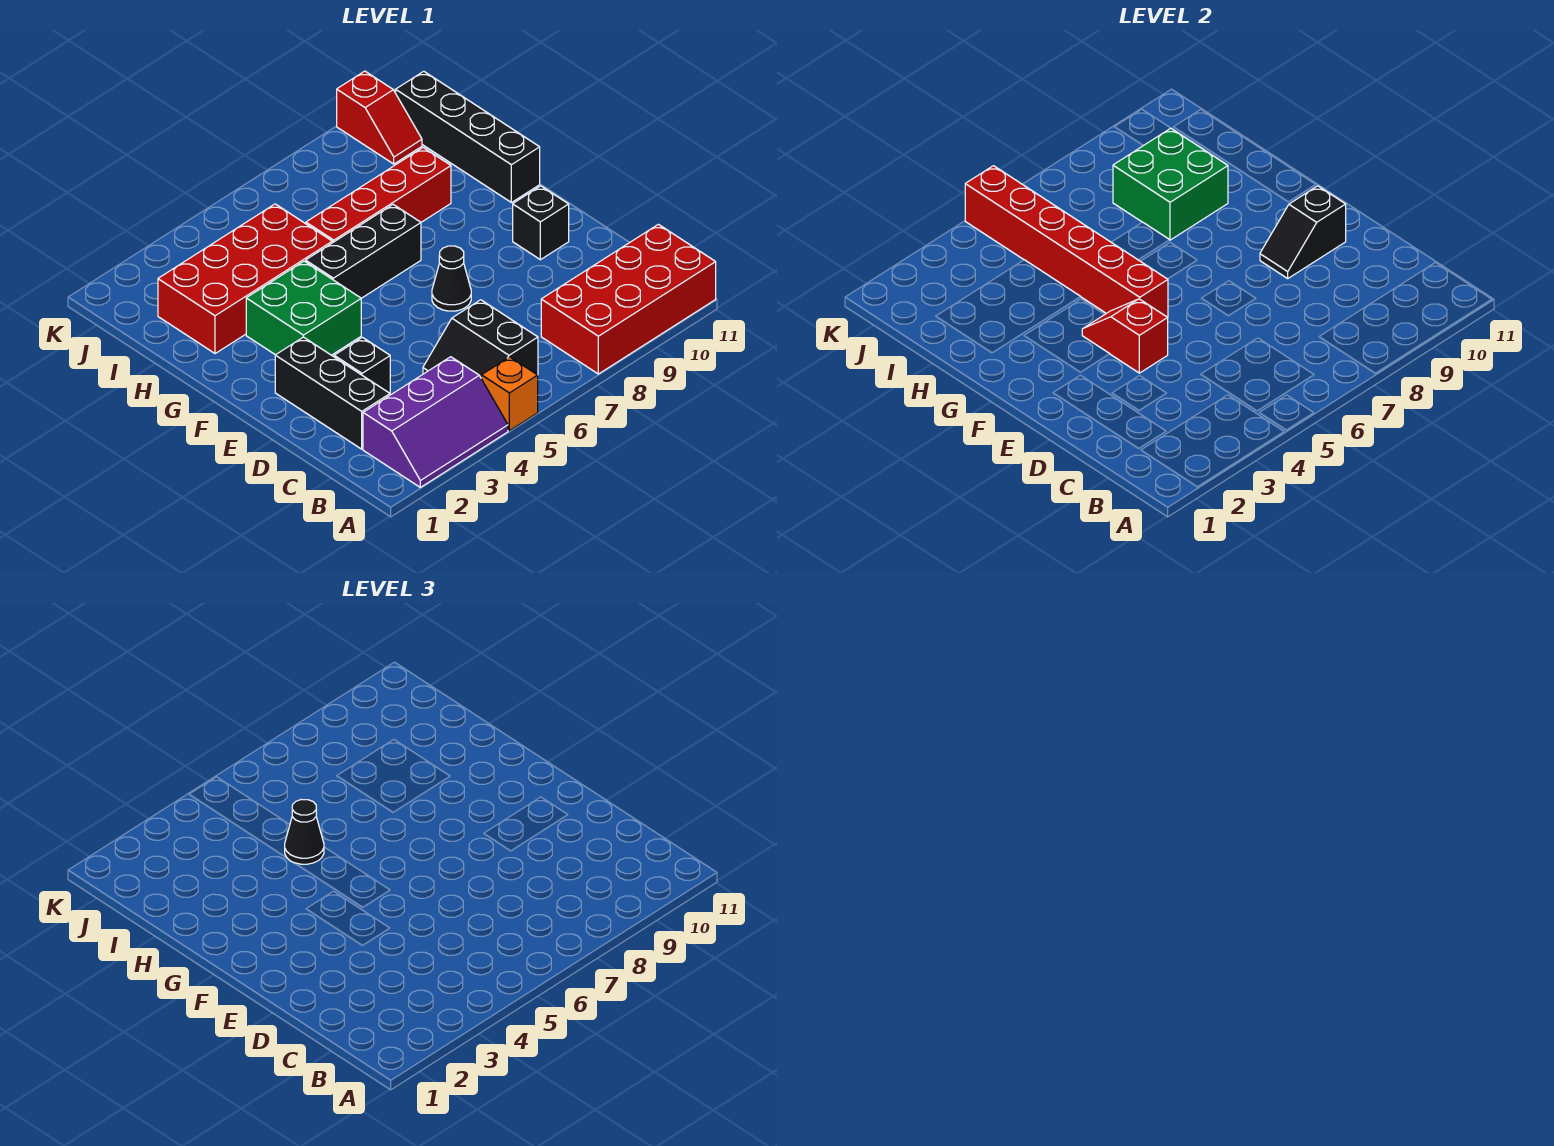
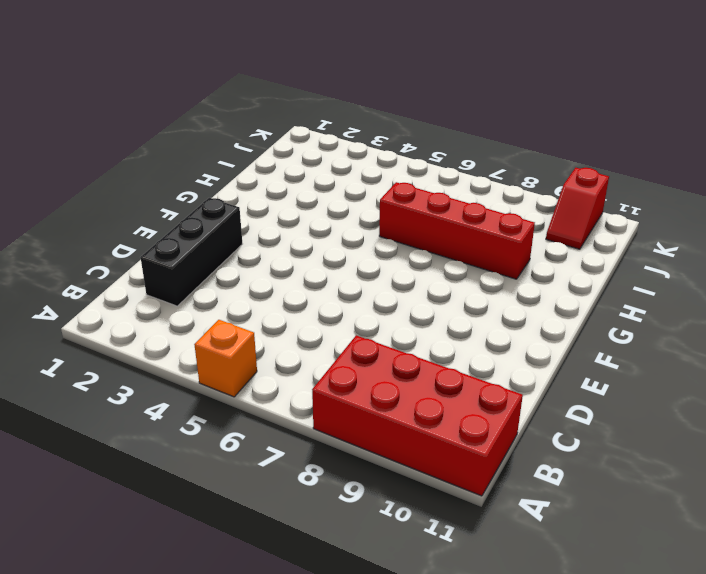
none -> purple slope A2:B4 level 1 top B
none -> black slope B5:C6 level 1 top 6
none -> black brick D3 level 1

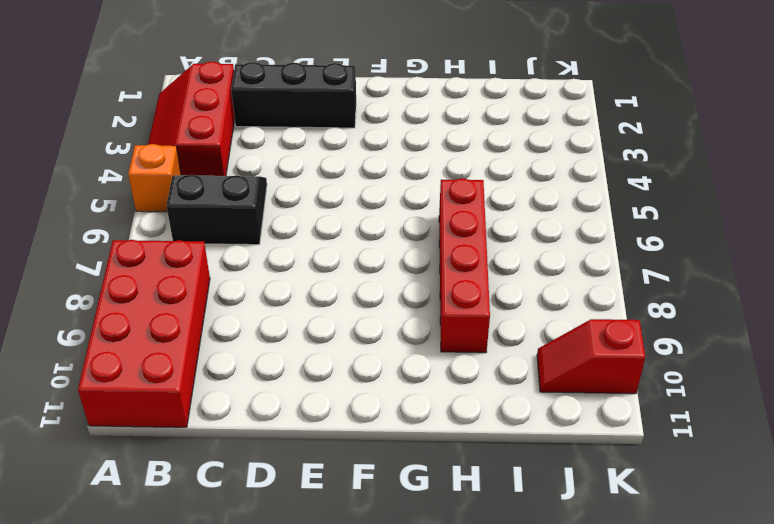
red slope A2:B4 level 1 top B -> purple slope A2:B4 level 1 top B
none -> black brick D3 level 1
none -> black cone E7 level 1
none -> black brick E10 level 1

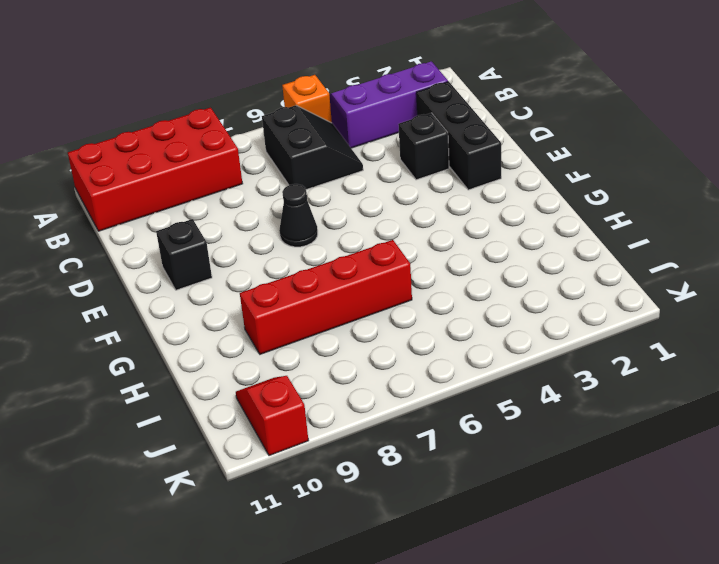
none -> green brick F3:G4 level 1
none -> black brick G5:G7 level 1
none -> black brick G11:J11 level 1

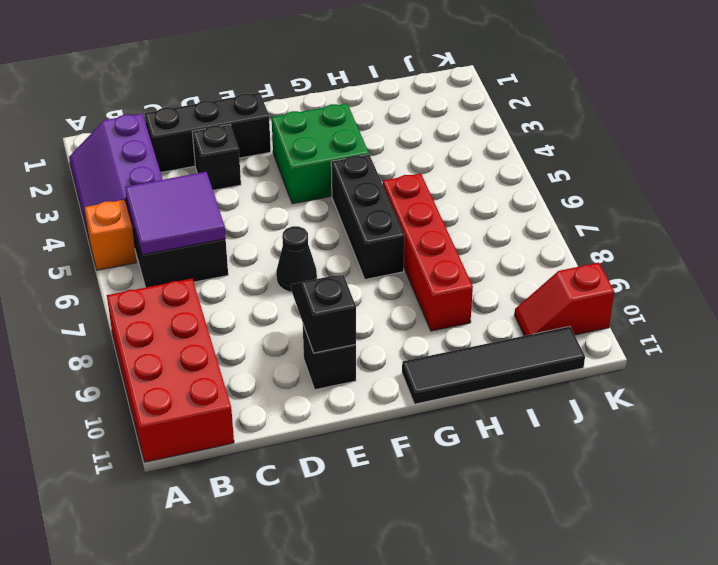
purple tile B5:C6 level 2 -> none
black tile G11:J11 level 1 -> black brick G11:J11 level 1
none -> red brick H2:I5 level 1
none -> red slope E4:F4 level 2 top E
none -> red brick F5:K5 level 2

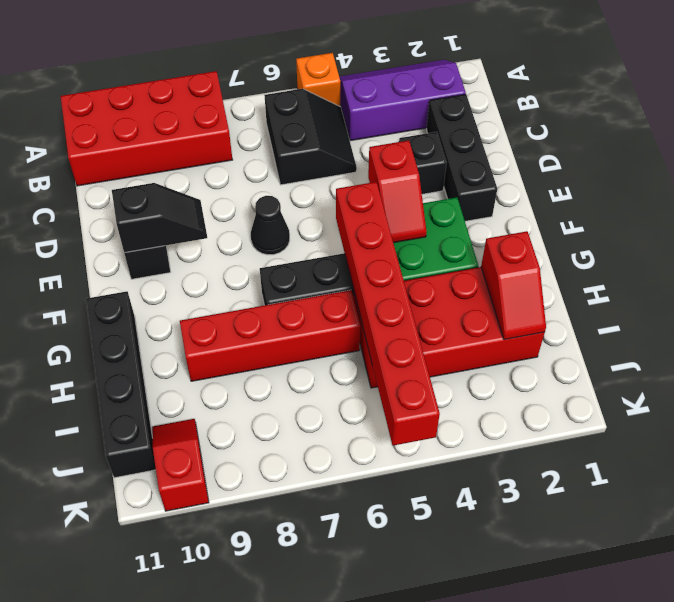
red slope H2:I2 level 2 top H -> none
none -> green brick H8:I9 level 2
none -> black cone H5 level 3

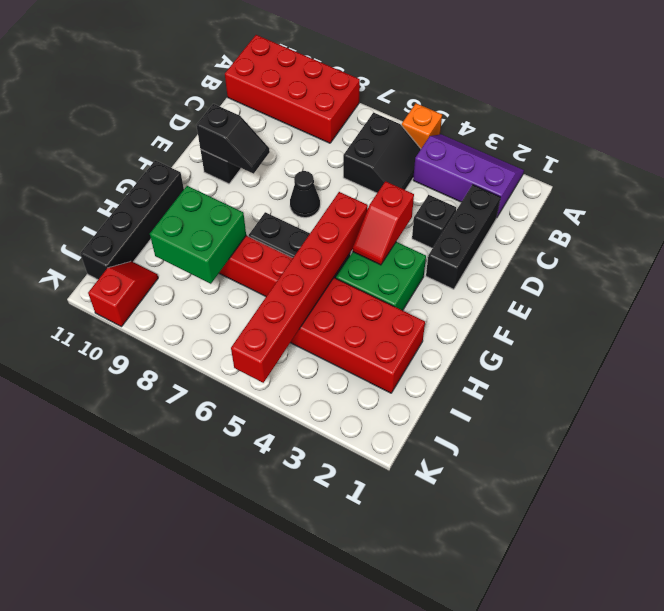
none -> black cone H5 level 3

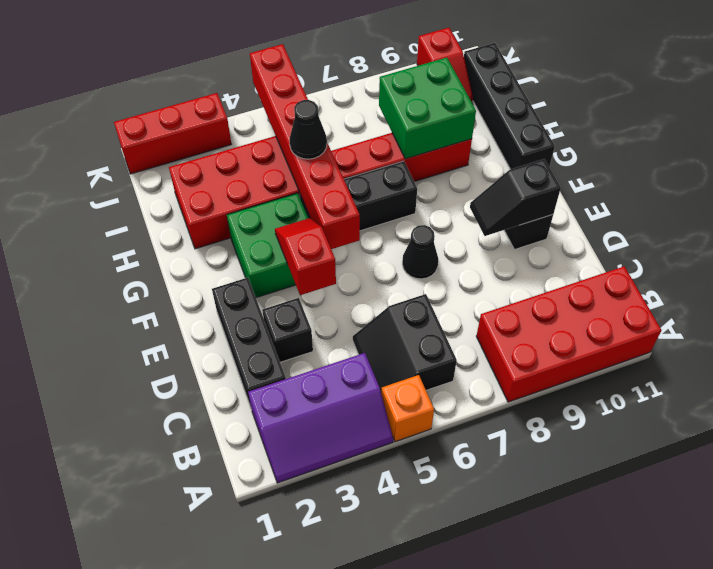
red brick K1:K3 level 1 -> none

